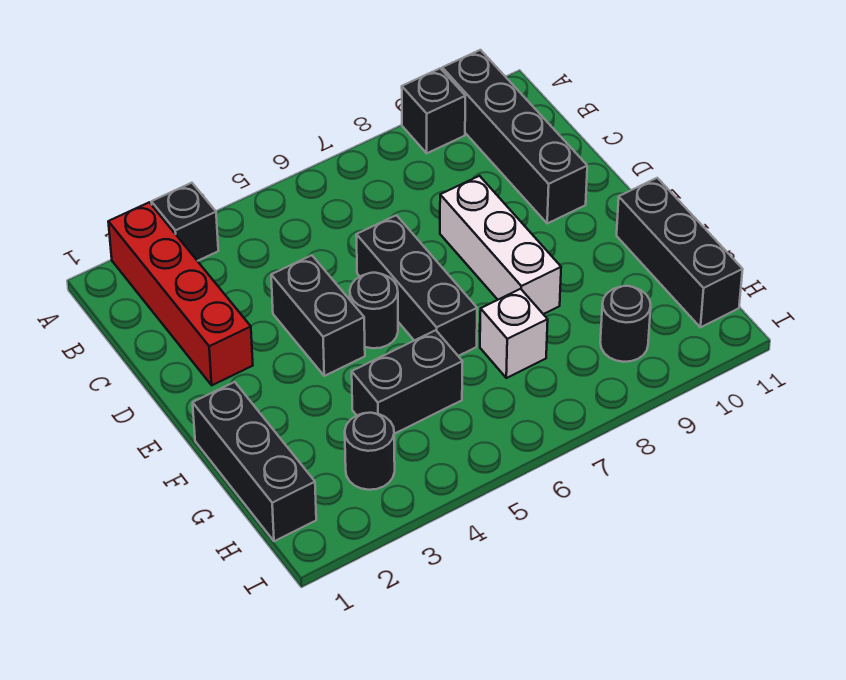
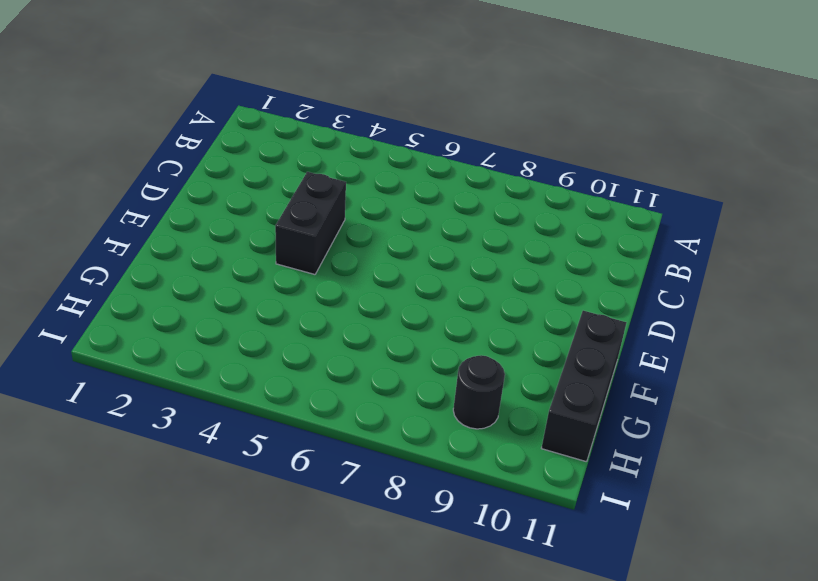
none -> red brick A2:D2 level 1
none -> black brick A3 level 1
none -> black brick A9 level 1

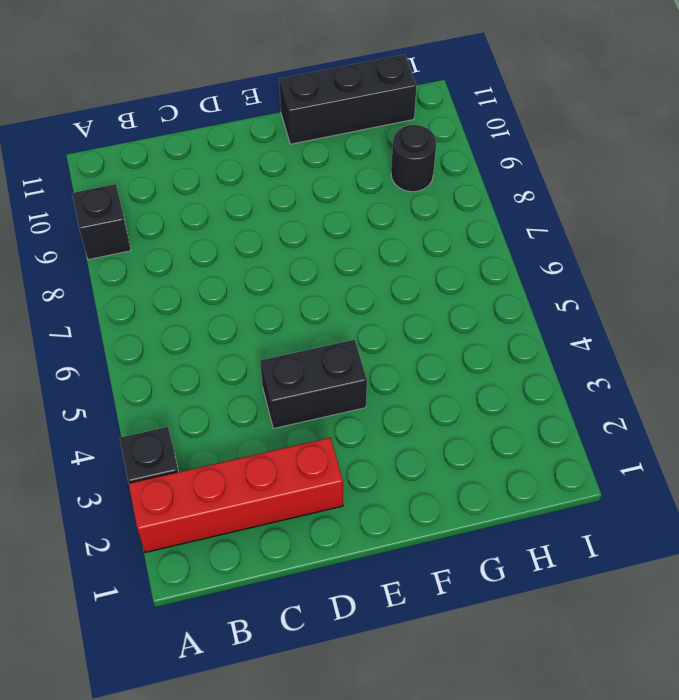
none -> black brick A10:D10 level 1
none -> black brick D6:F6 level 1
none -> white brick D8:F8 level 1

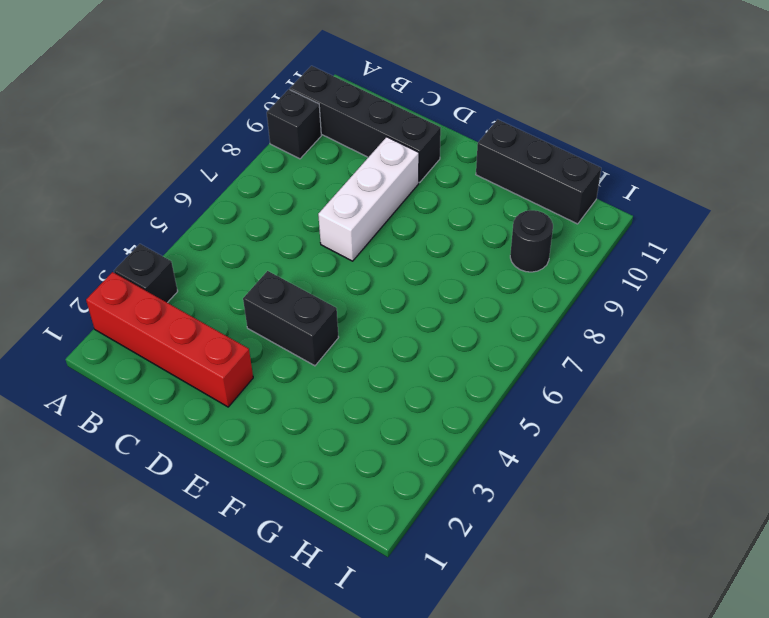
white brick D7:D9 level 1 -> white brick D8:F8 level 1
none -> black brick D6:F6 level 1
none -> black round brick E5 level 1
none -> black brick F1:H1 level 1

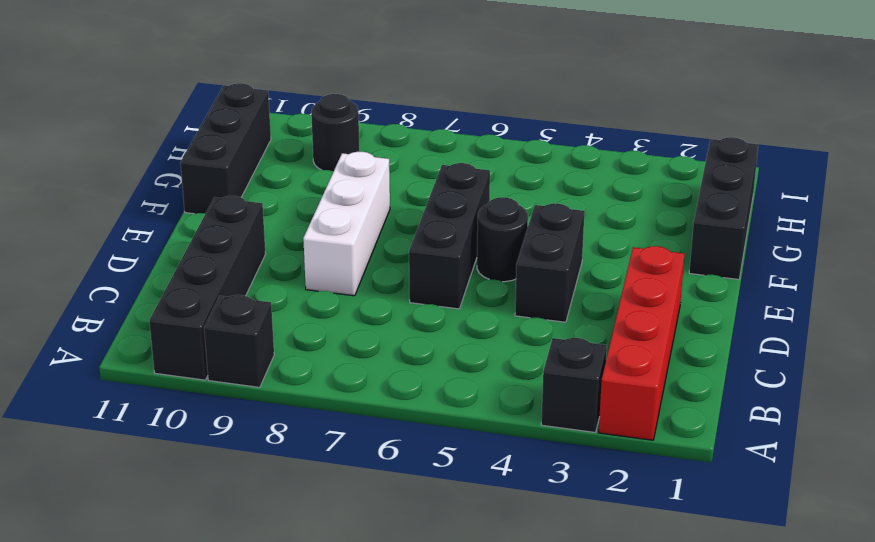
none -> black brick G4:G5 level 1
none -> white brick G7 level 1
none -> black round brick H3 level 1

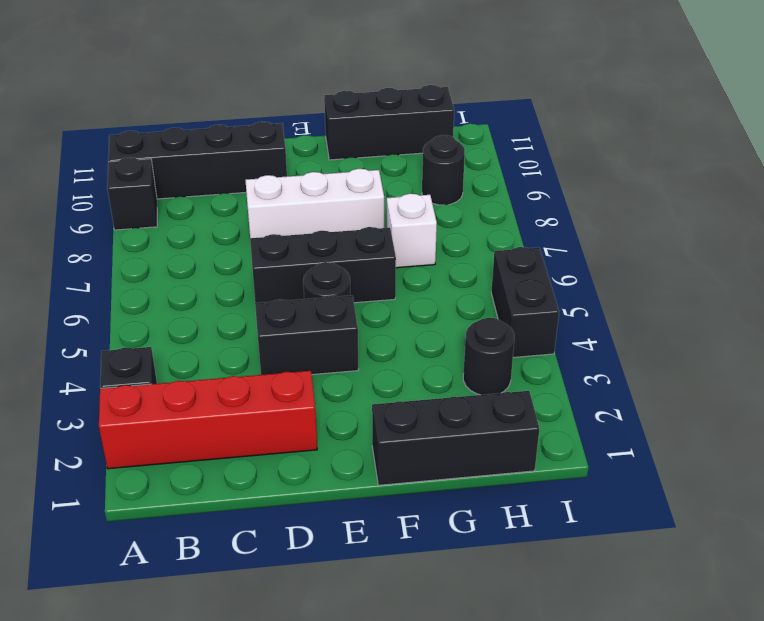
black brick I4:I5 level 1 -> black brick G4:G5 level 1

